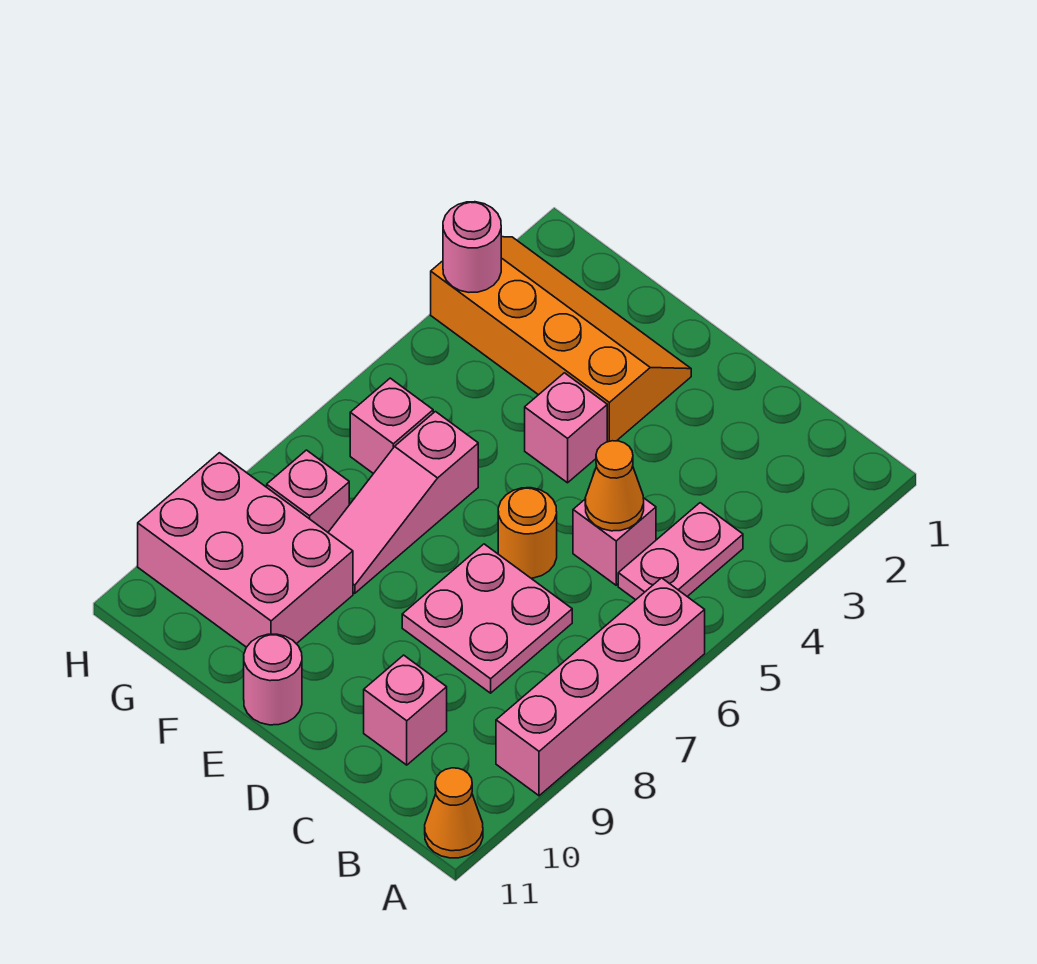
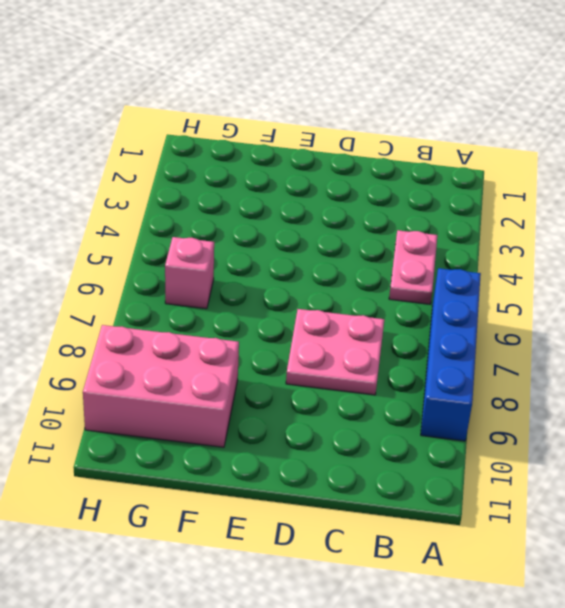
blue brick A6:A9 level 1 -> pink brick A6:A9 level 1
none -> orange cone A11 level 1
none -> pink brick C5 level 1
none -> pink brick C10 level 1

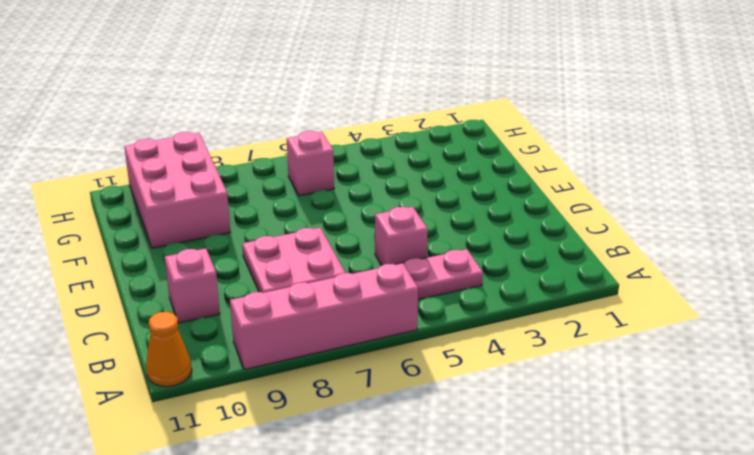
none -> orange round brick D6 level 1
none -> orange slope E2:H3 level 1 top 3
none -> pink brick E4 level 1

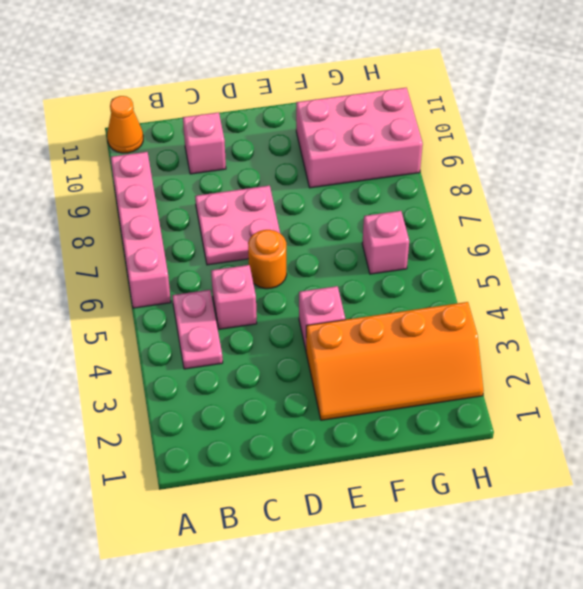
none -> pink round brick E11 level 1
none -> pink slope F6:F8 level 1 top 6
none -> pink brick G8 level 1

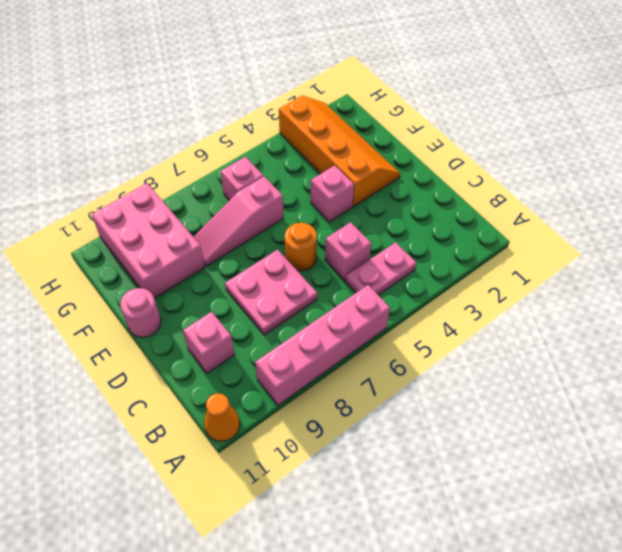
none -> pink brick G8 level 1
none -> orange cone C5 level 2
none -> pink round brick H3 level 2

